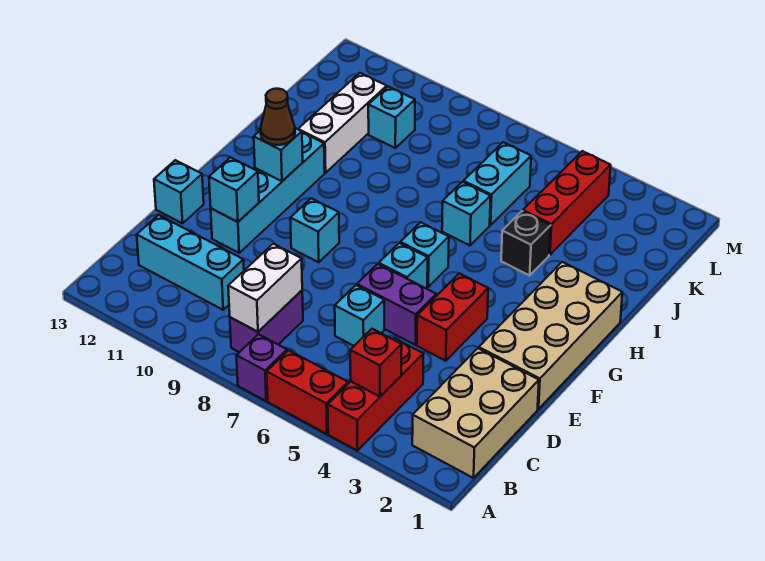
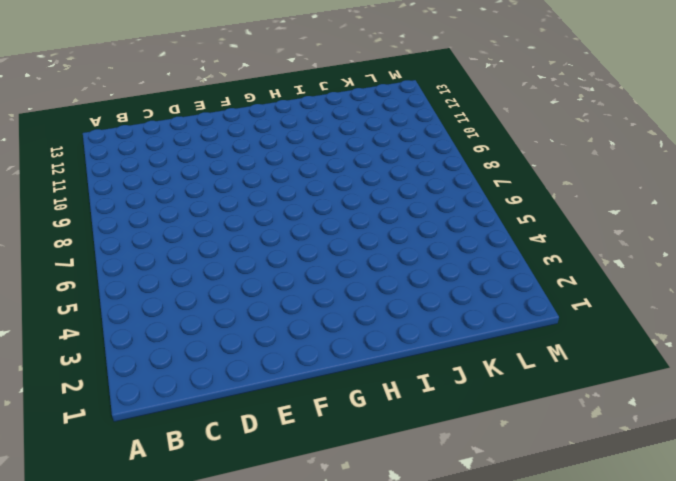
none -> red brick A4:C4 level 1
none -> red brick A5:A6 level 1
none -> purple brick A7 level 1

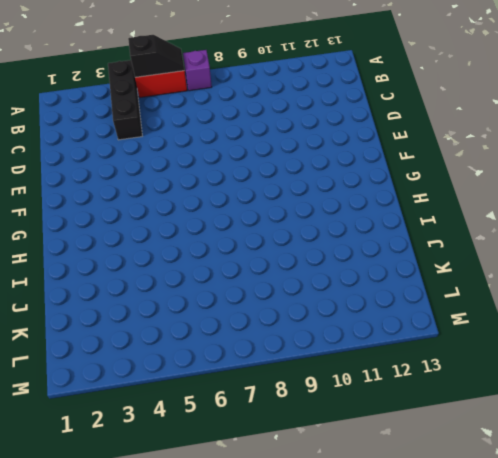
black brick A4:C4 level 1 -> red brick A4:C4 level 1
black slope A5:A6 level 2 top 5 -> none
none -> tan brick B1:D2 level 1
none -> purple brick B8:C8 level 1
none -> cyan brick C10:C12 level 1

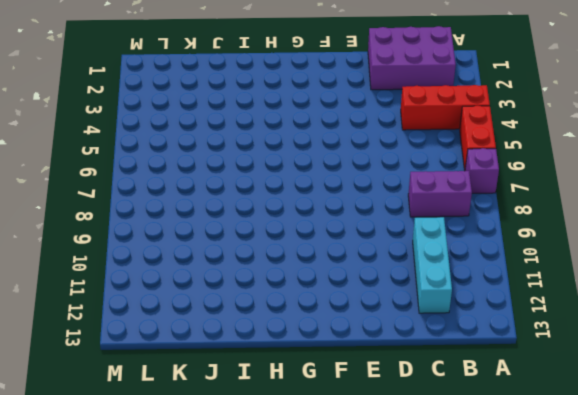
purple brick B1:D2 level 1 -> tan brick B1:D2 level 1
none -> cyan brick D6 level 1
none -> tan brick E1:H2 level 1
none -> red brick E4:F4 level 1

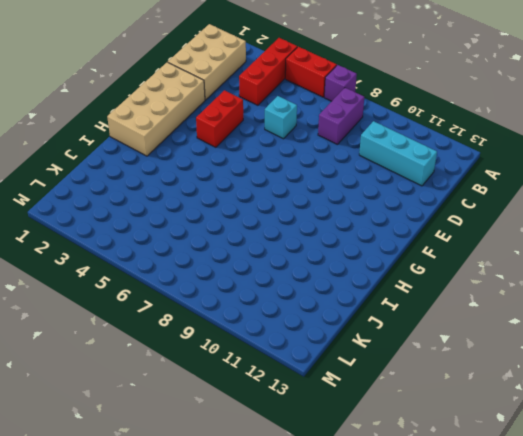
none -> purple brick E5:E6 level 1
none -> cyan brick E11:H11 level 1
none -> cyan brick E13 level 1

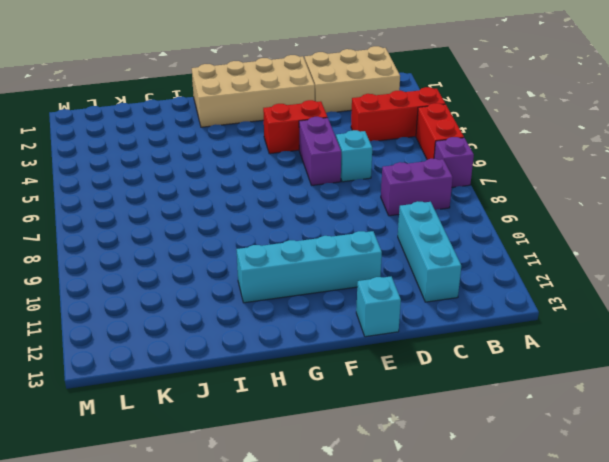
none -> cyan brick F6 level 1
none -> cyan brick F9 level 1
none -> cyan brick G6 level 1

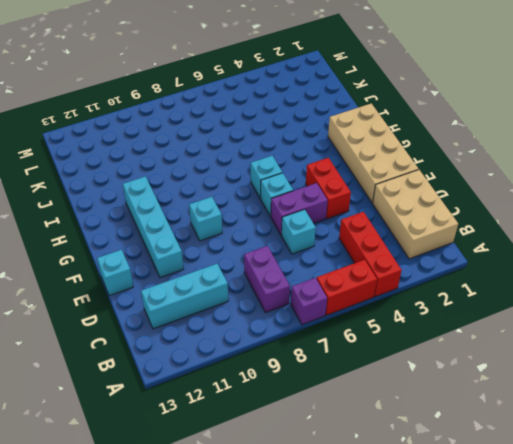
none -> black brick I4 level 1
none -> cyan brick I6 level 1
none -> white brick I11:K11 level 1

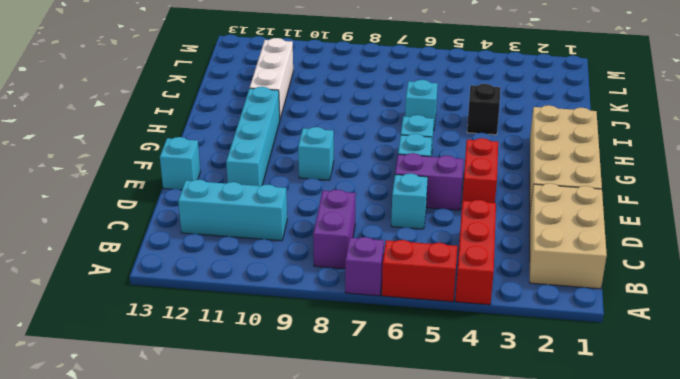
none -> red brick J4:L4 level 1
none -> cyan brick J6:K6 level 1
none -> cyan brick K10 level 1

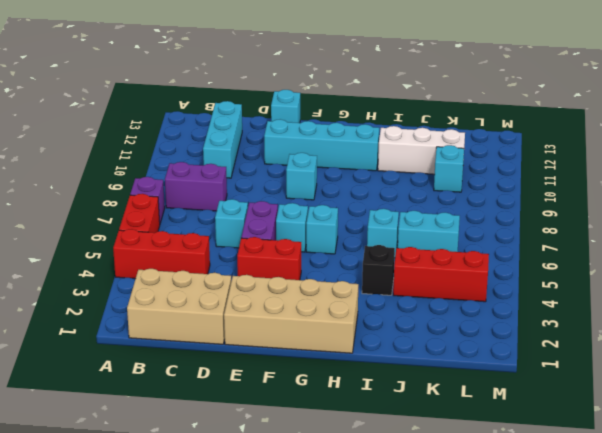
none -> red brick B4 level 2
none -> white brick B8:C8 level 2
none -> cyan brick E11 level 2

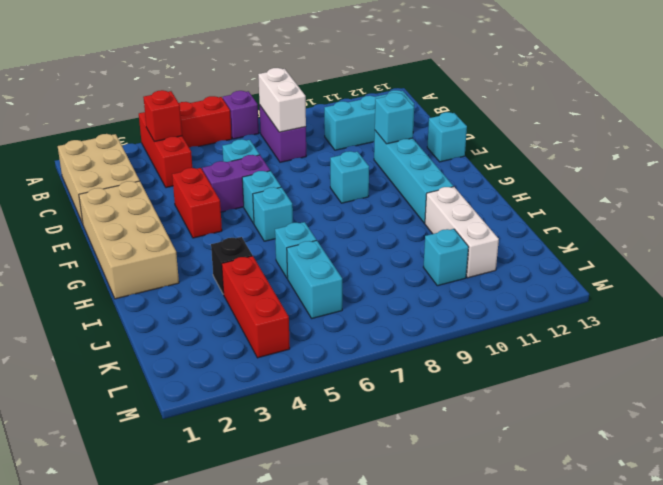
none -> cyan brick G11 level 2
none -> brown cone G11 level 3

